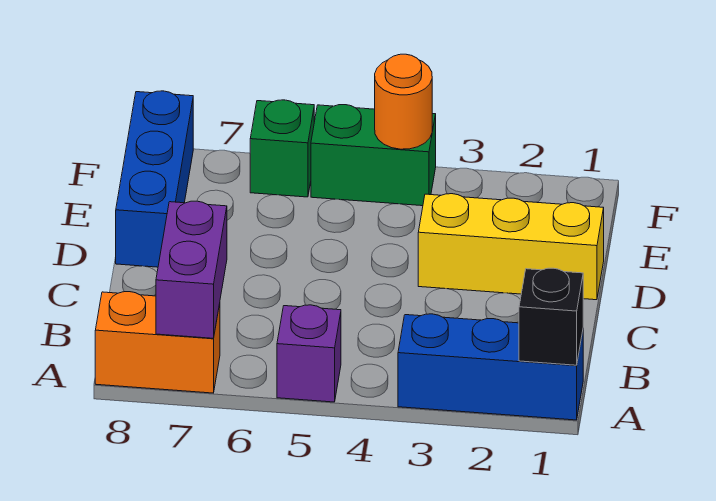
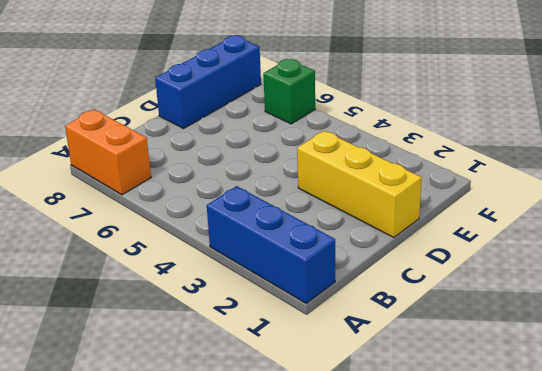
none -> purple brick A5 level 1
none -> green brick F4:F5 level 1

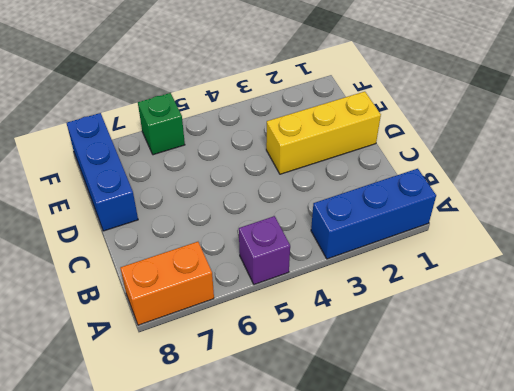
none -> green brick F4:F5 level 1
none -> black brick A1 level 2

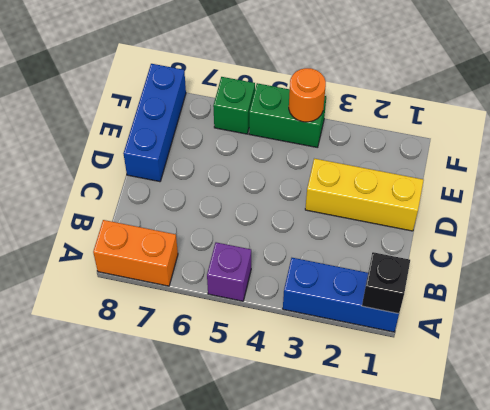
none -> purple brick A7:B7 level 2

